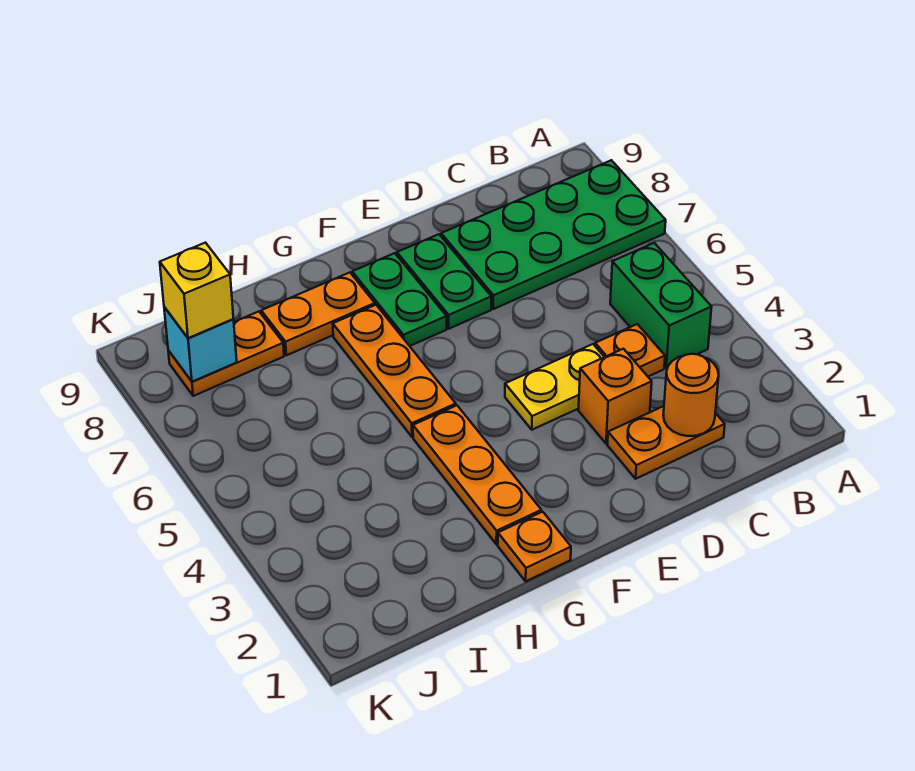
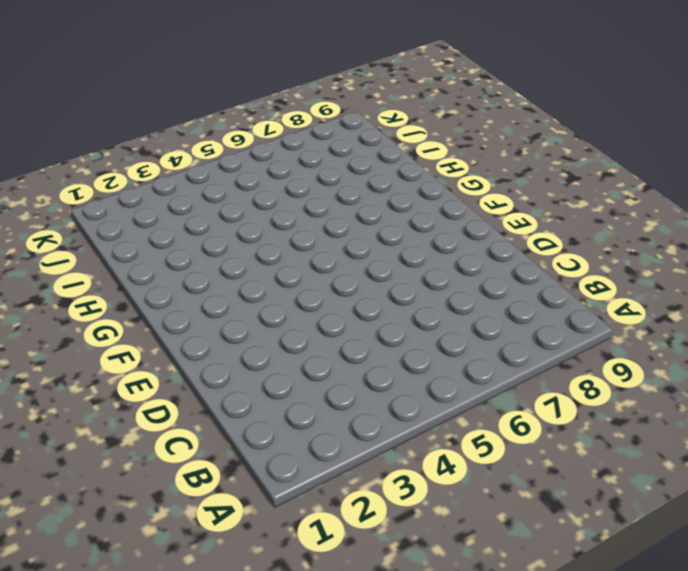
none -> green plate A7:D8 level 1
none -> green brick B4:B5 level 1
none -> orange plate C2:D2 level 1

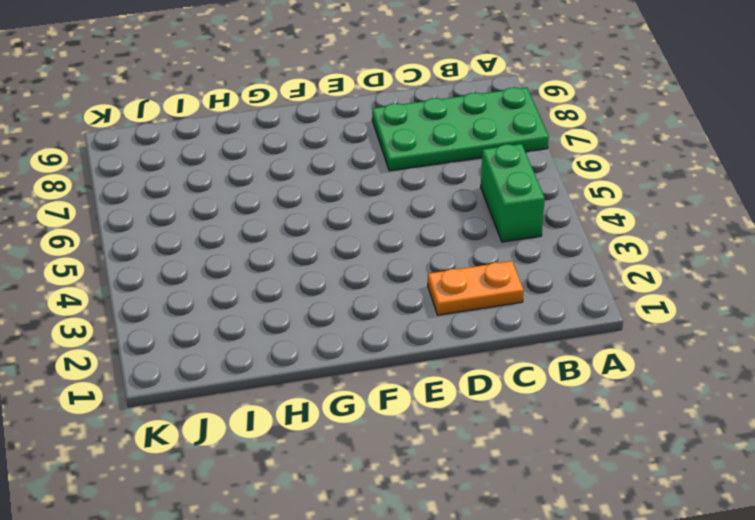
none -> orange plate C4 level 1
none -> orange brick D3 level 1
none -> yellow plate D4:E4 level 1

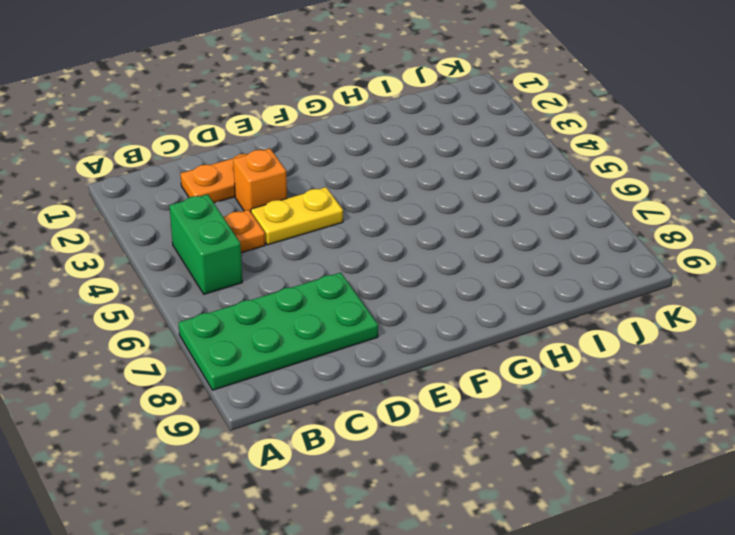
none -> green plate E7:E8 level 1
none -> green plate F7:F8 level 1
none -> orange plate G1 level 1

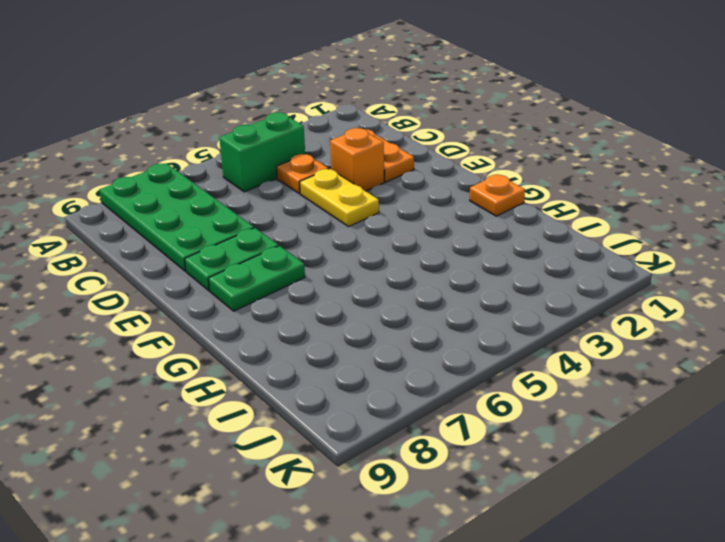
none -> orange plate G2:G4 level 1
none -> orange plate G5:G7 level 1
none -> orange plate G8:H8 level 1

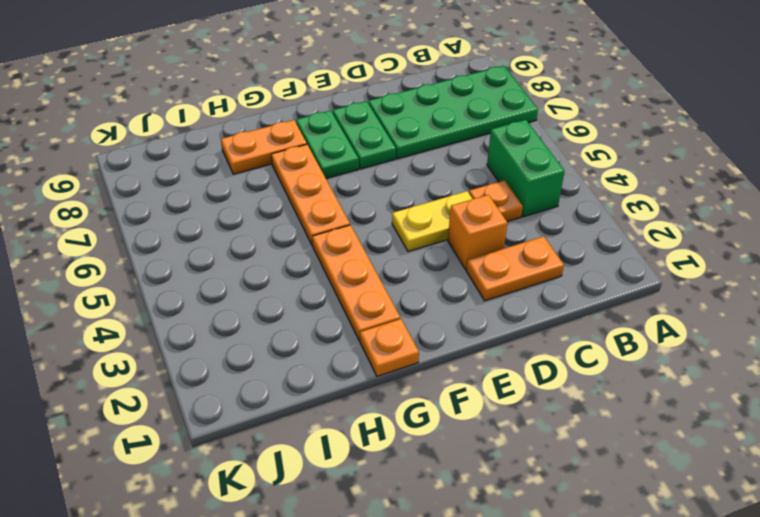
none -> orange plate I8:J8 level 1
none -> orange round brick C2 level 2
none -> cyan brick J8 level 2

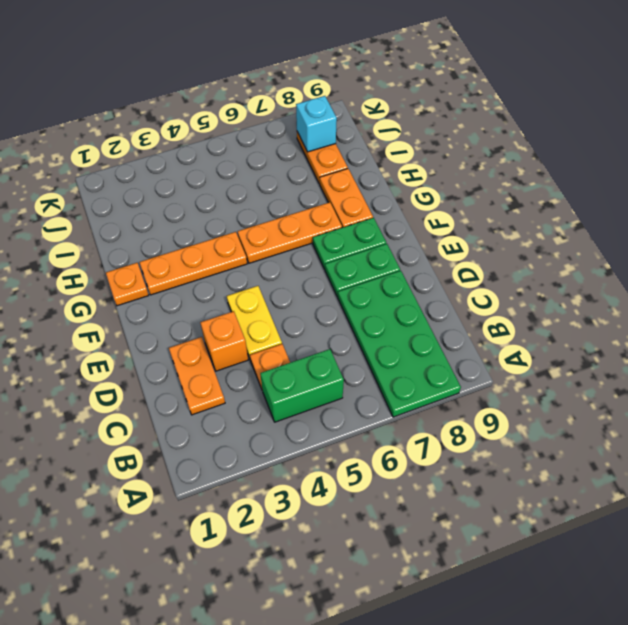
none -> orange round brick C2 level 2
none -> yellow brick J8 level 3

